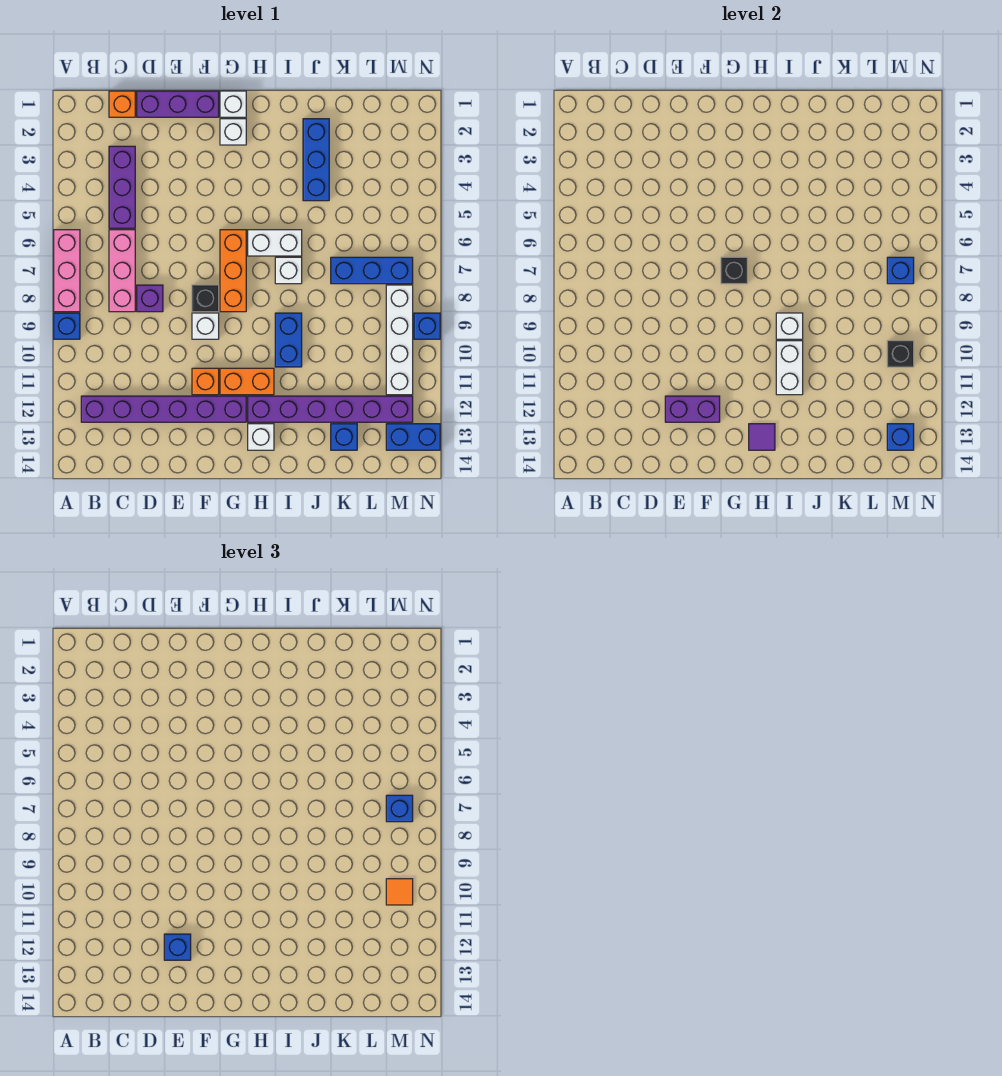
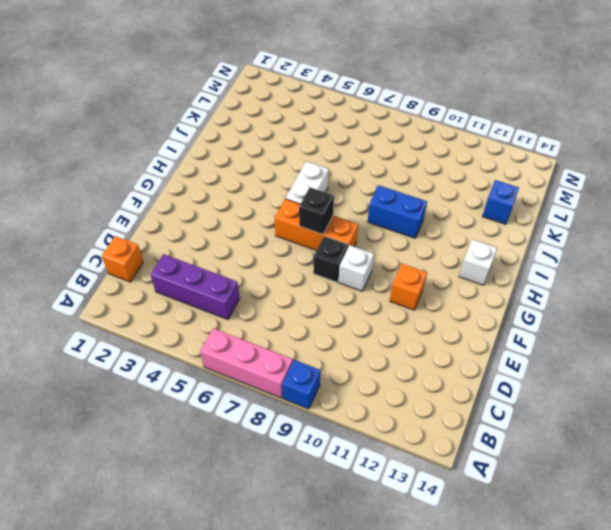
none -> purple brick B12:G12 level 1
none -> pink brick C6:C8 level 1
none -> purple brick D1:F1 level 1
none -> purple brick D8 level 1

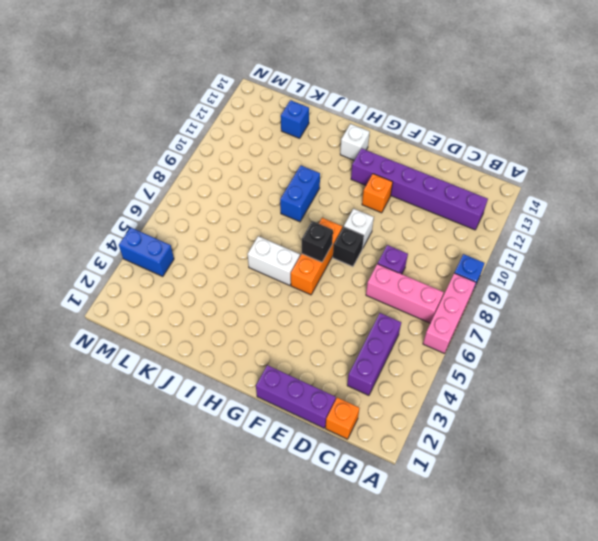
pink brick B7:D7 level 1 -> pink brick C6:C8 level 1
blue brick M4:N4 level 1 -> blue brick M13:N13 level 1
none -> white brick G1 level 1
none -> white brick G2 level 1
none -> orange brick G11:H11 level 1
none -> purple brick H12:M12 level 1

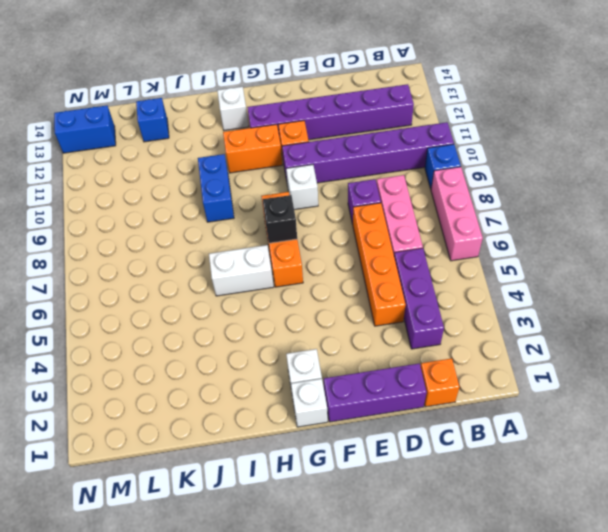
purple brick A10:F10 level 1 -> purple brick H12:M12 level 1
orange brick D4:D7 level 1 -> none
none -> black brick F8 level 1
none -> white brick I7 level 1
none -> blue brick J2:J4 level 1
none -> blue brick K7:M7 level 1

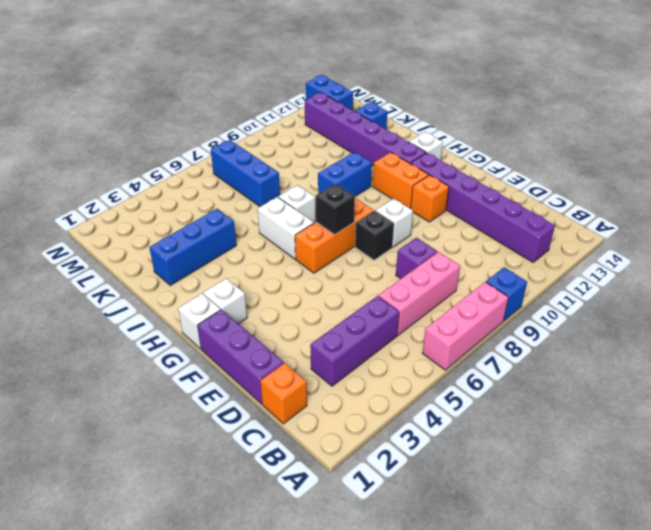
none -> white brick M8:M11 level 1
none -> blue brick N9 level 1
none -> purple brick E12:F12 level 2
none -> purple tile H13 level 2

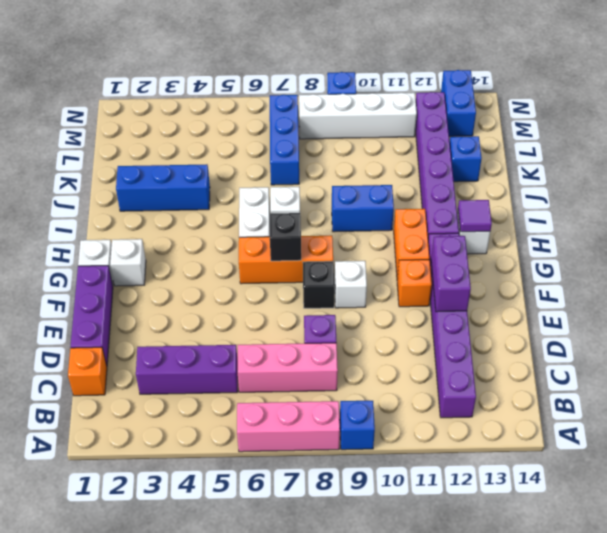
none -> white brick I9 level 2
none -> white brick I10:I11 level 2
none -> blue brick M7 level 2
none -> black brick M10 level 2

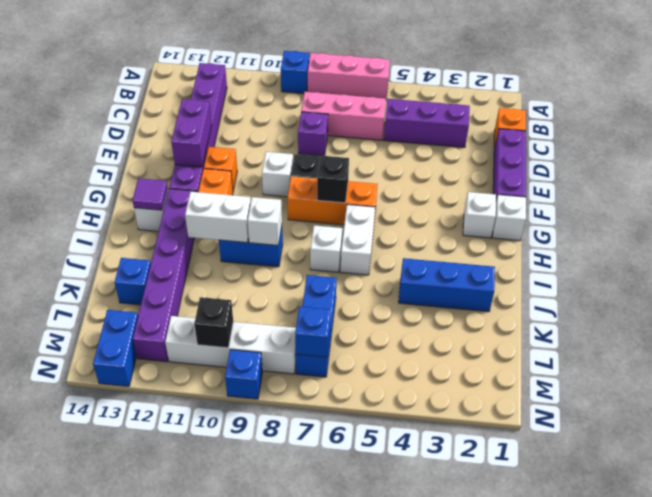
none -> blue brick M13 level 2
none -> blue brick E12 level 3
none -> blue brick M7 level 3
none -> orange tile M10 level 3

